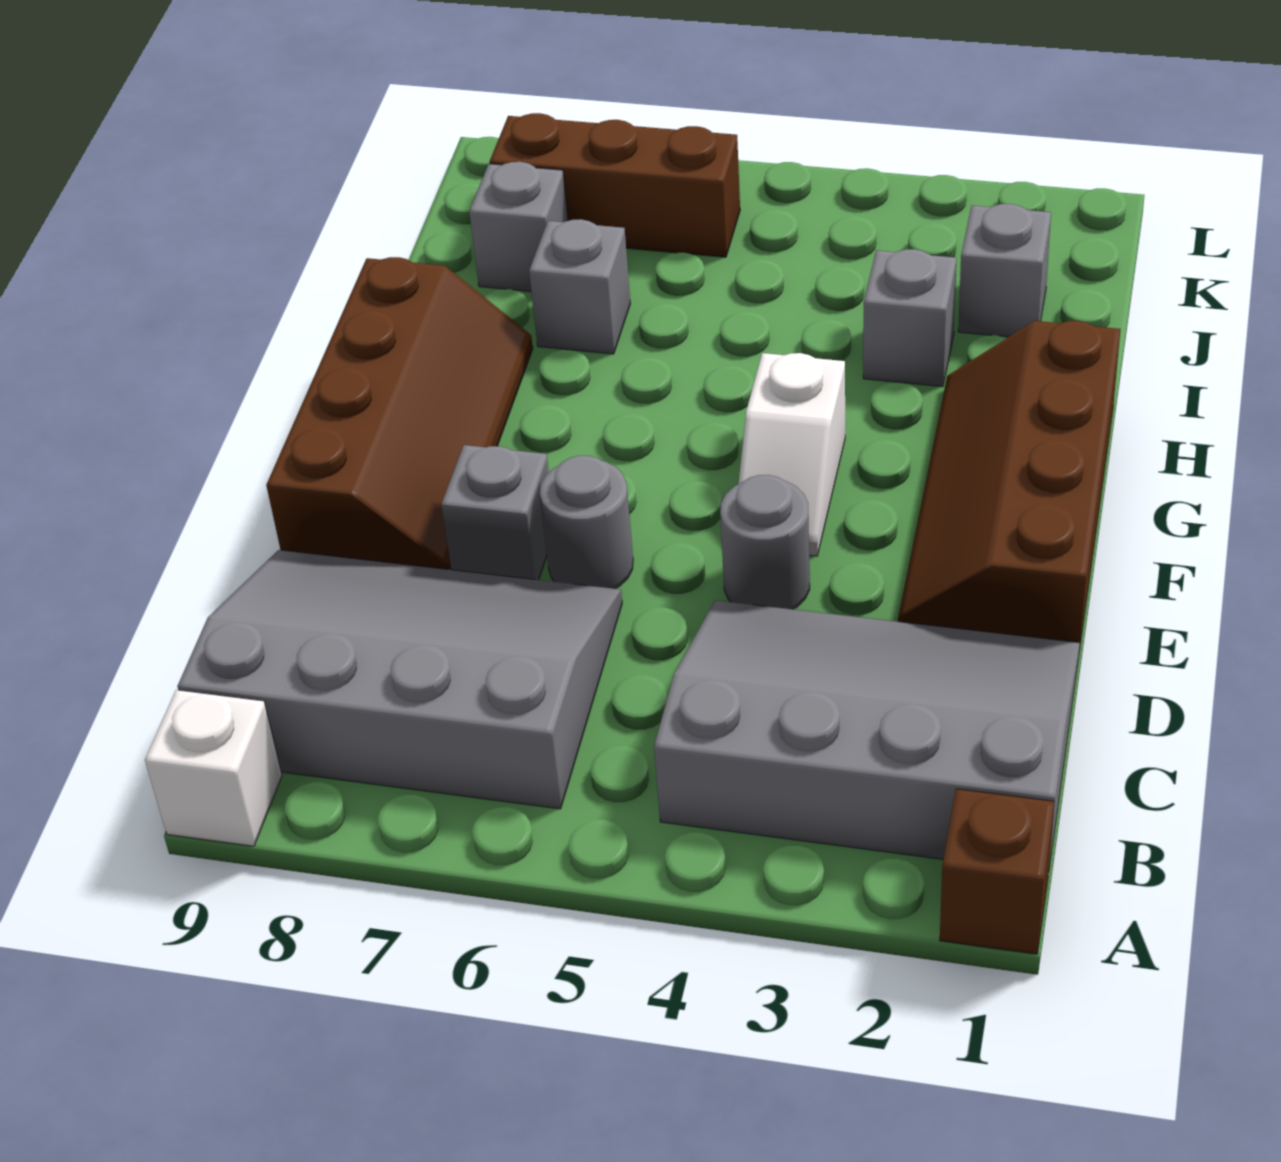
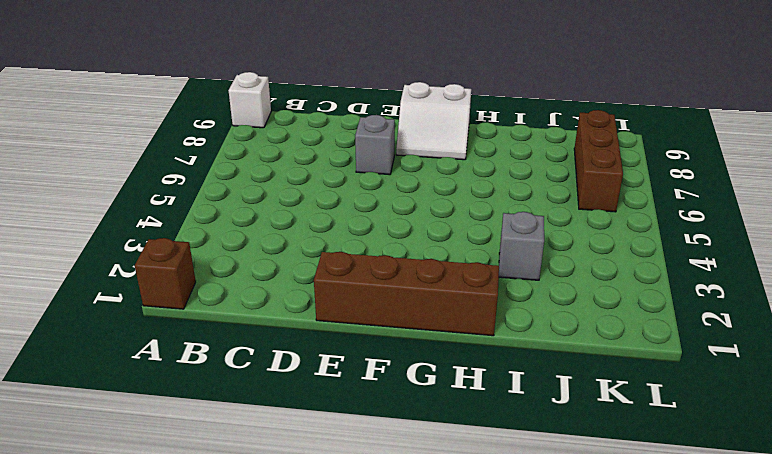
white slope F8:G9 level 1 top 9 -> brown slope E8:H9 level 1 top 9
none -> grey slope B1:D4 level 1 top B
none -> grey slope B6:D9 level 1 top B
none -> grey round brick E4 level 1

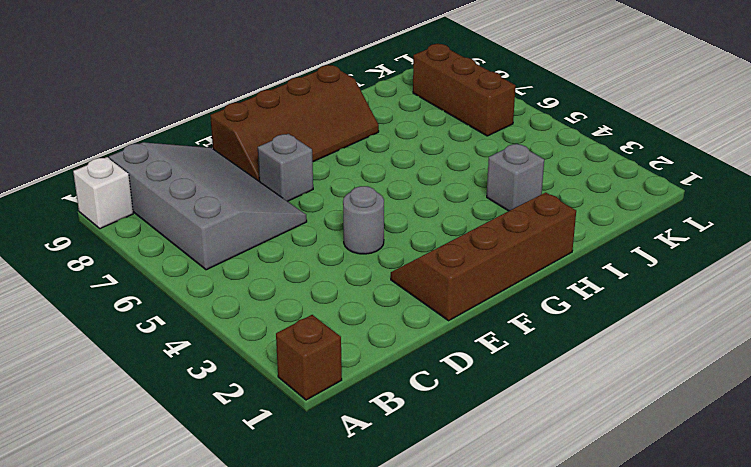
none -> grey slope B1:D4 level 1 top B
none -> grey round brick E6 level 1
none -> white slope F4:G4 level 1 top G

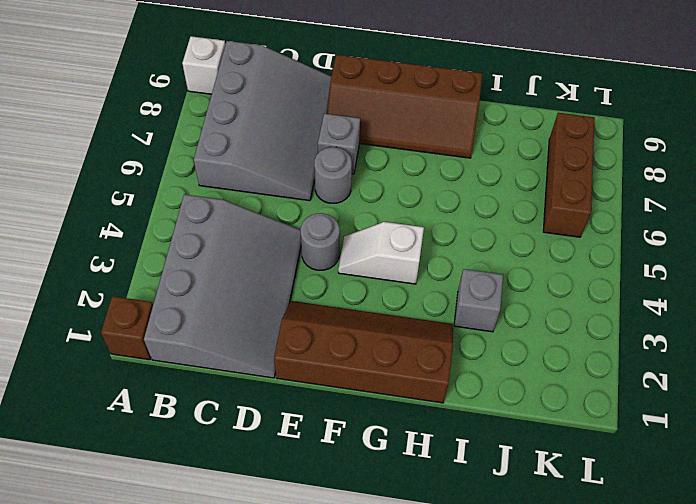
none -> grey brick I7 level 1
none -> grey brick J2 level 1
none -> grey brick J8 level 1

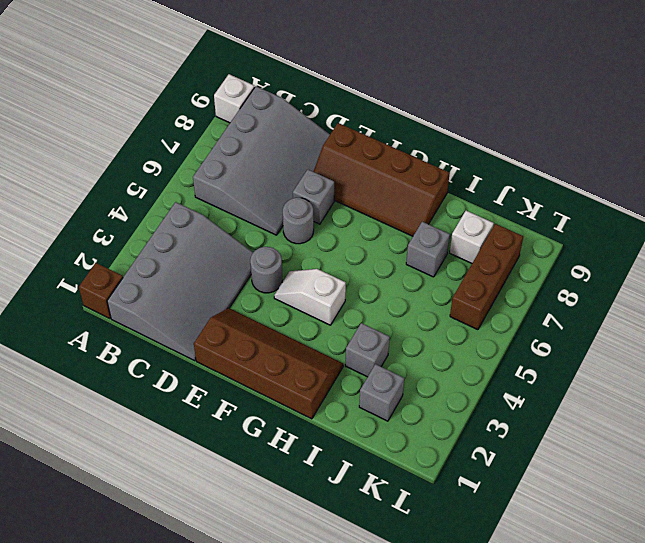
white brick J8 level 1 -> grey brick J8 level 1

